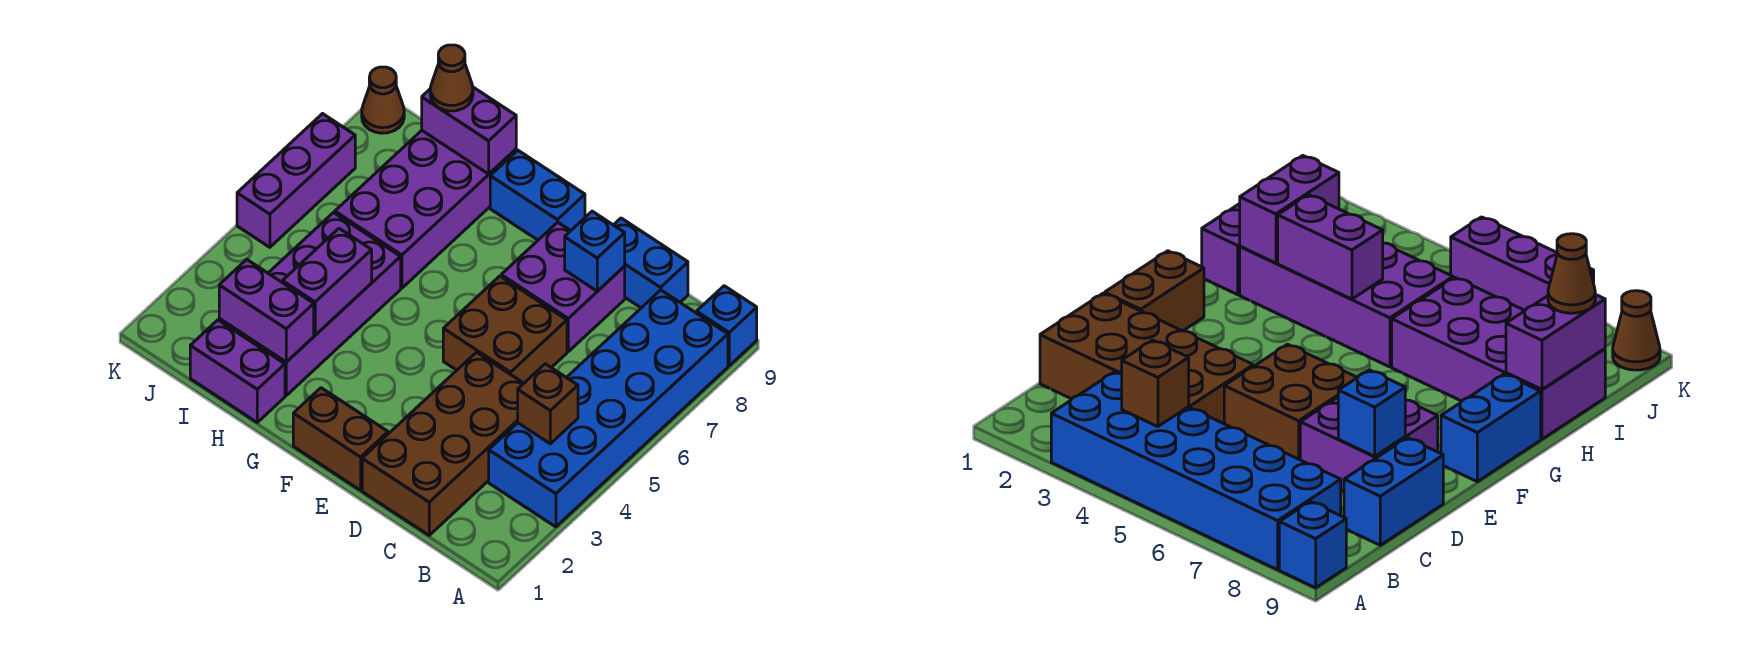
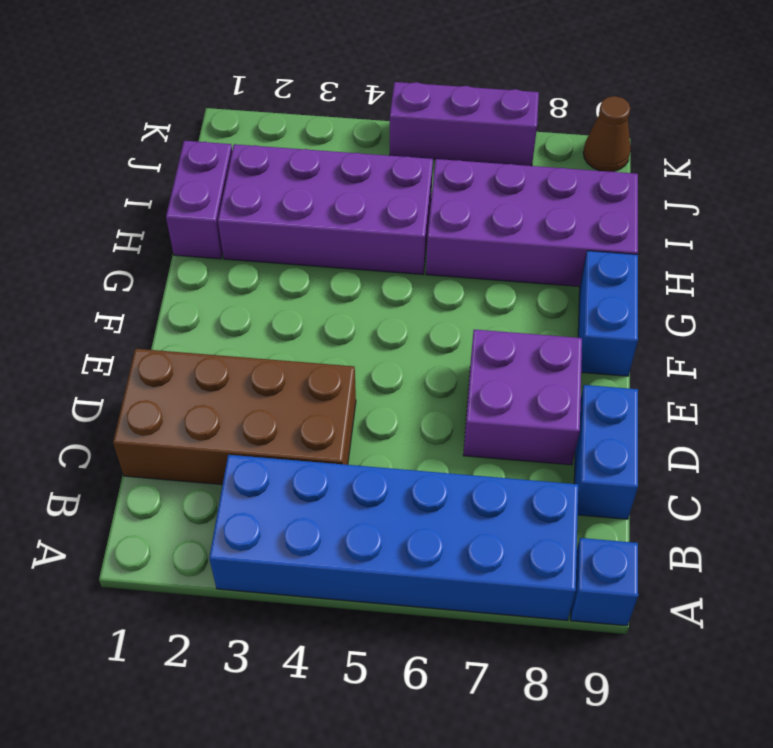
none -> brown brick D5:E6 level 1
none -> brown brick E1:F1 level 1
none -> brown brick B4 level 2

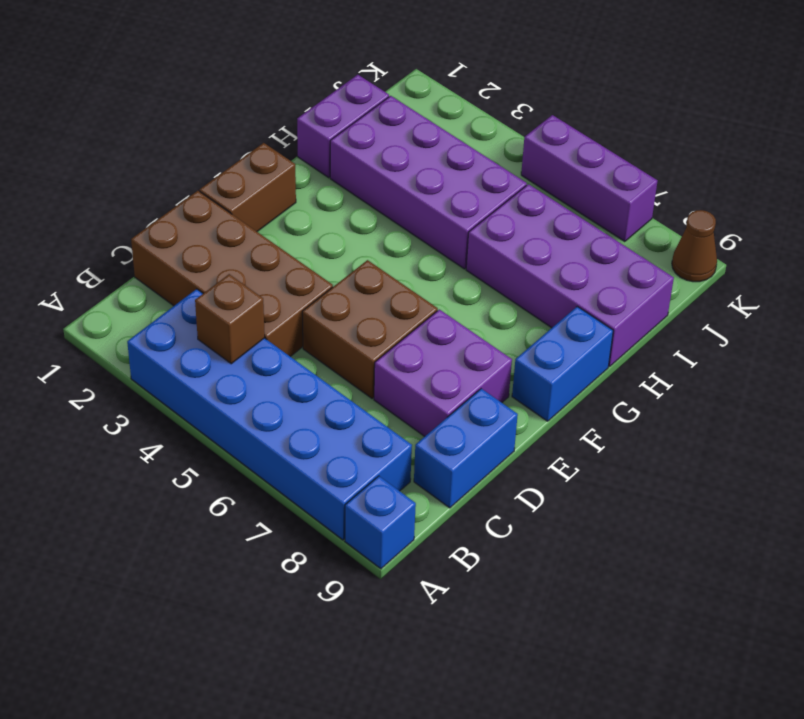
none -> blue brick D8 level 2
none -> purple brick H2:I2 level 2
none -> purple brick H3:H4 level 2

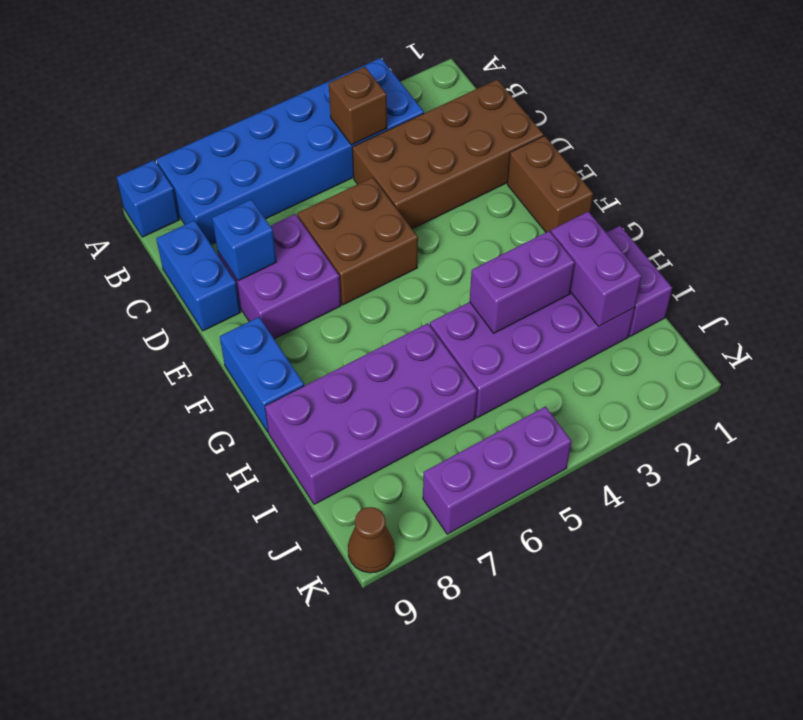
none -> purple brick H9:I9 level 2
none -> brown cone I9 level 3

